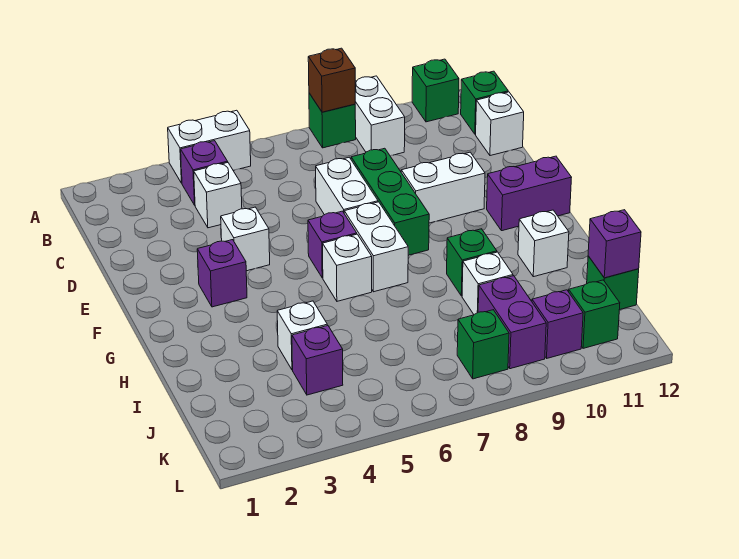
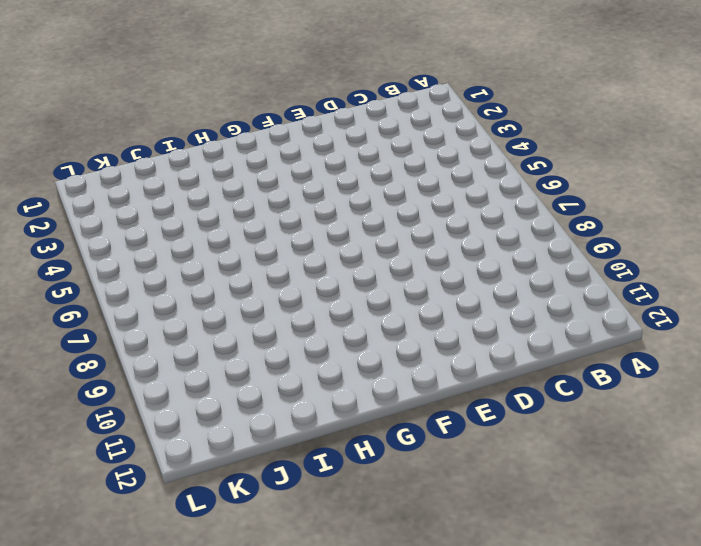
none -> white brick A4:A5 level 1
none -> green brick A8 level 1
none -> white brick A9:B9 level 1

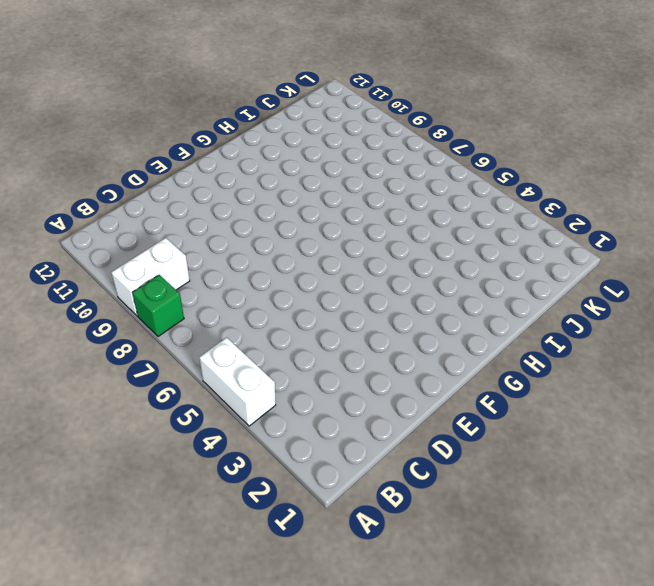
none -> green brick A11 level 1
none -> purple brick B4 level 1
none -> green brick B12 level 1

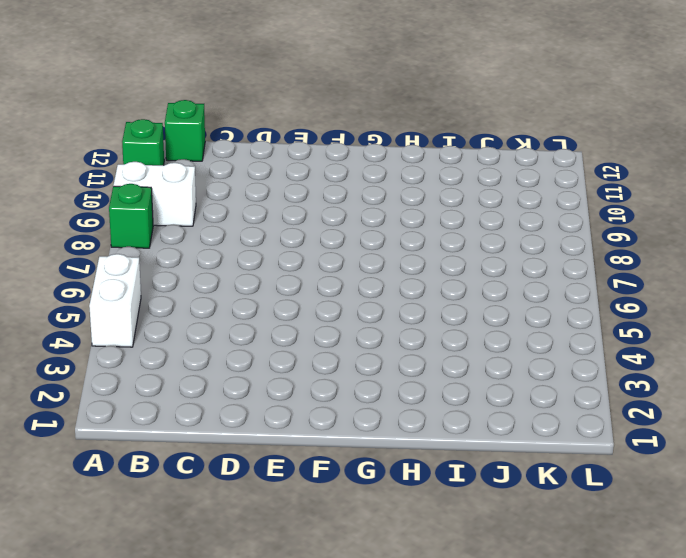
none -> purple brick B4 level 1
none -> white brick C4 level 1
none -> white brick C12 level 1

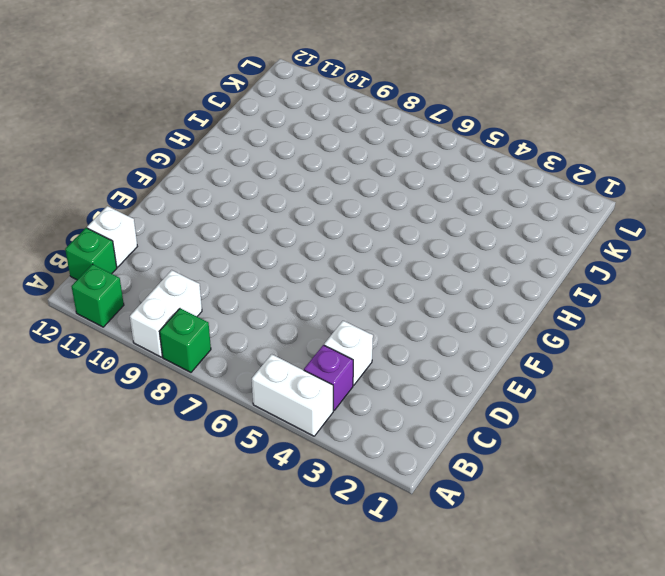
none -> white brick D7:E7 level 1
none -> green brick D8:F8 level 1
none -> white brick E4 level 1

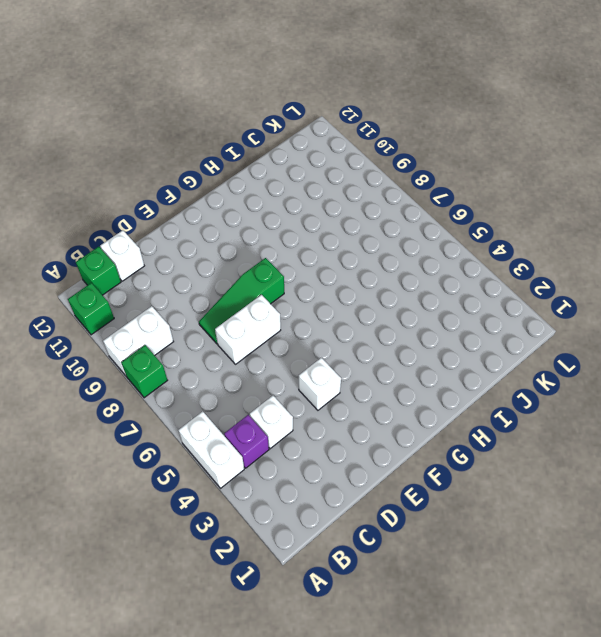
green slope D8:F8 level 1 top F -> green brick D8:F8 level 1
none -> white brick E9:E10 level 1
none -> purple brick F3 level 1
none -> purple brick F6 level 1

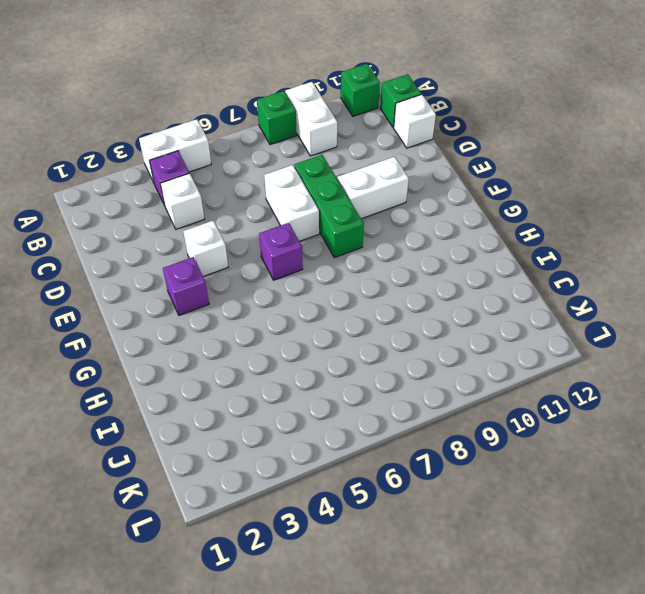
none -> white brick F7:G7 level 1
none -> purple brick F11:F12 level 1
none -> white brick G6 level 1

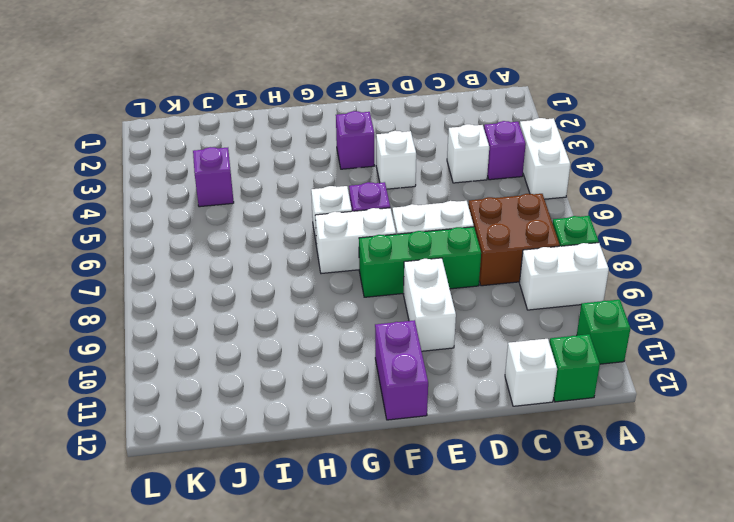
brown brick B7:C8 level 1 -> none
none -> green brick H9 level 1
none -> white brick H11 level 1
none -> white brick I4 level 1

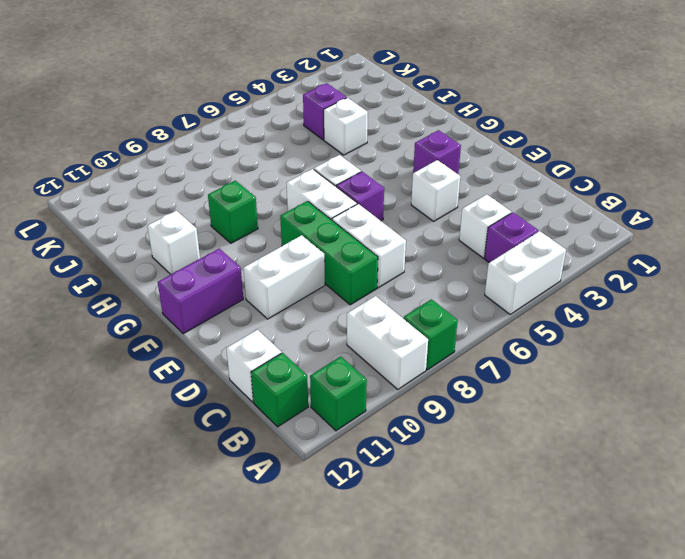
none -> white brick I9 level 1
none -> purple brick J9:K9 level 1
none -> green brick J12 level 1

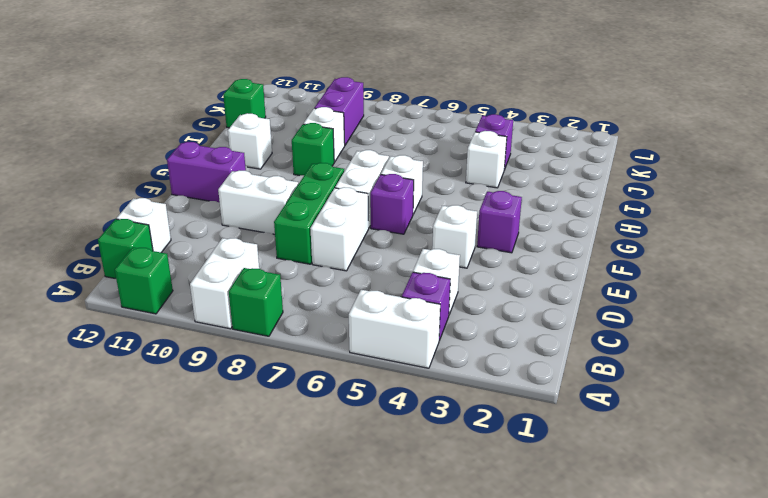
none -> green brick K8 level 1
none -> purple brick K10 level 1
none -> green brick K11 level 1

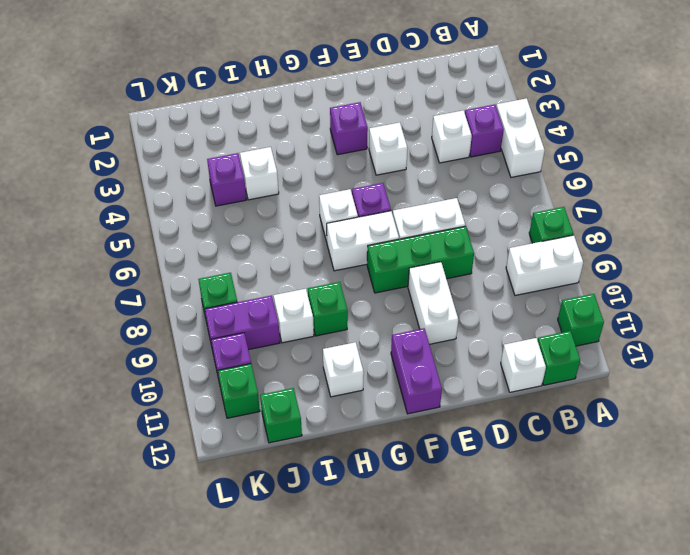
none -> brown brick A8 level 2
none -> purple brick J12 level 2

